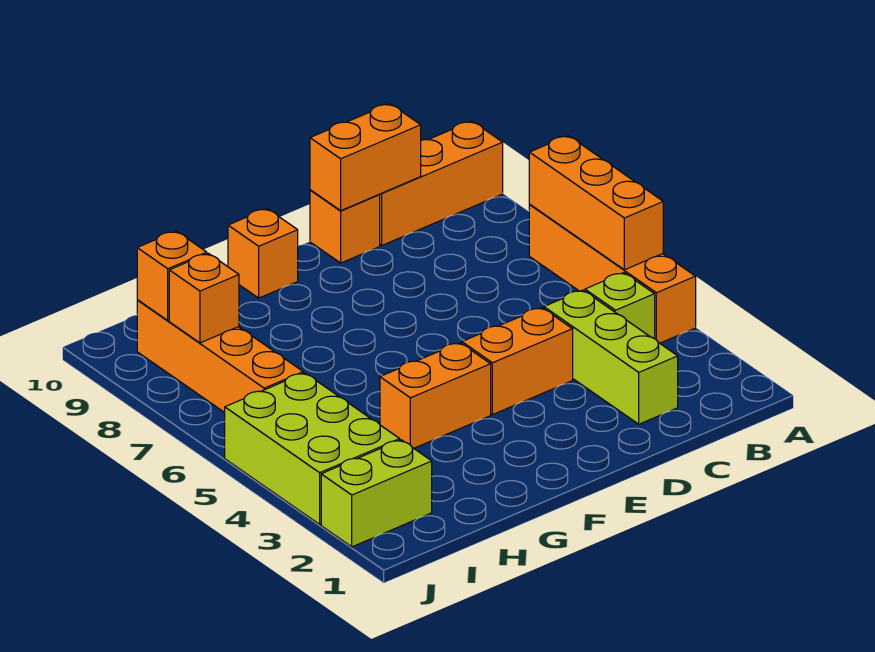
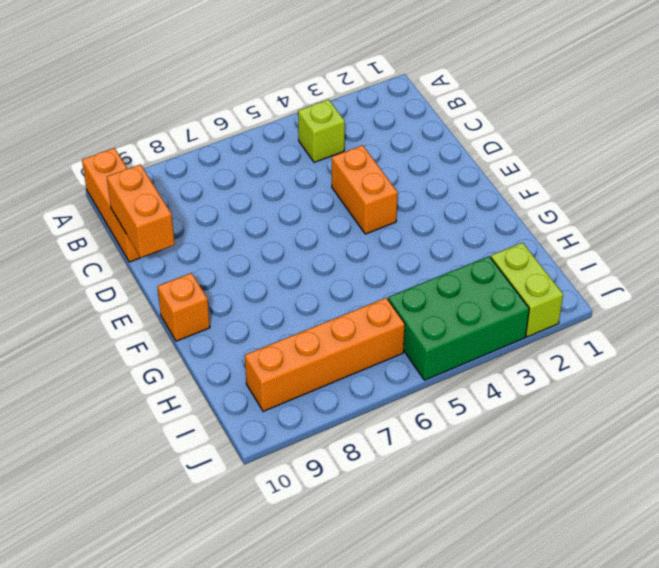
green brick I3:J5 level 1 -> lime brick I3:J5 level 1
none -> orange brick A4:A7 level 1
none -> lime brick C2:C4 level 1
none -> orange brick D10 level 1

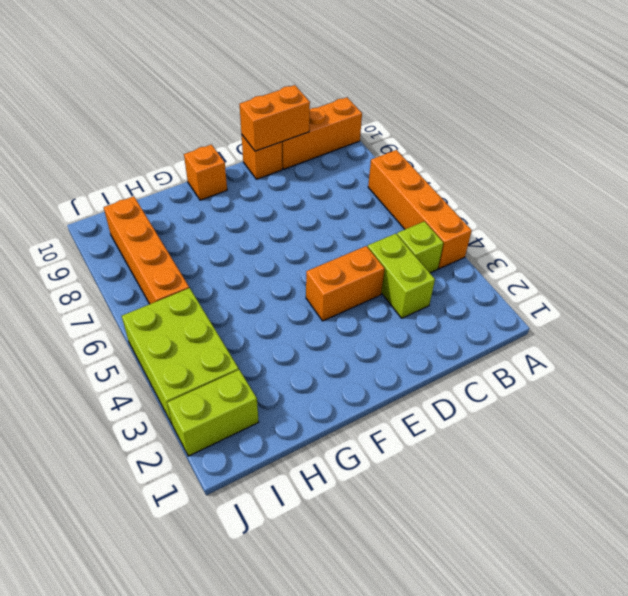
lime brick C3:C4 level 1 -> lime brick C2:C4 level 1
none -> orange brick F4:G4 level 1
none -> orange brick A5:A7 level 2
none -> orange brick I8 level 2

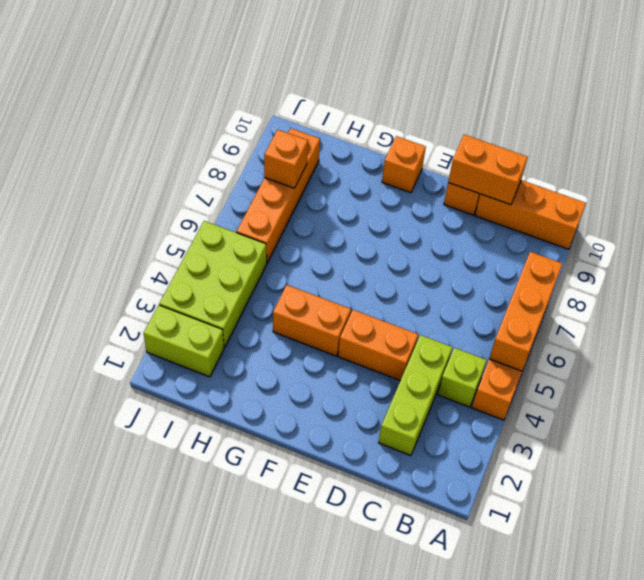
none -> orange brick I9 level 2

